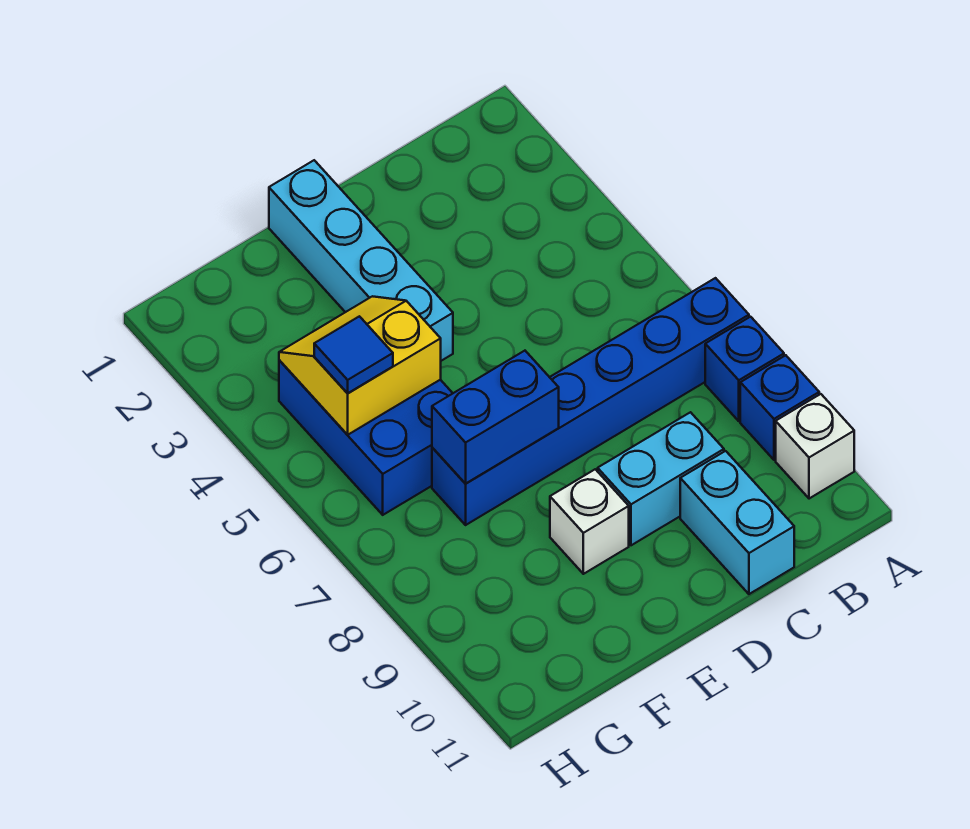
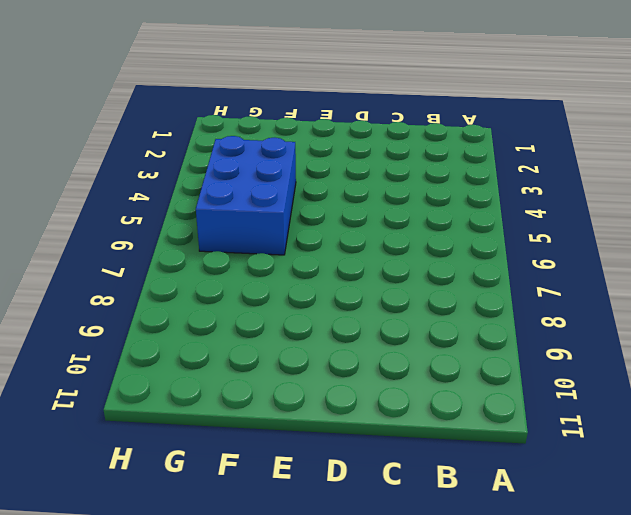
none -> blue brick A7:F7 level 1
none -> blue brick A8 level 1
none -> blue brick A9 level 1

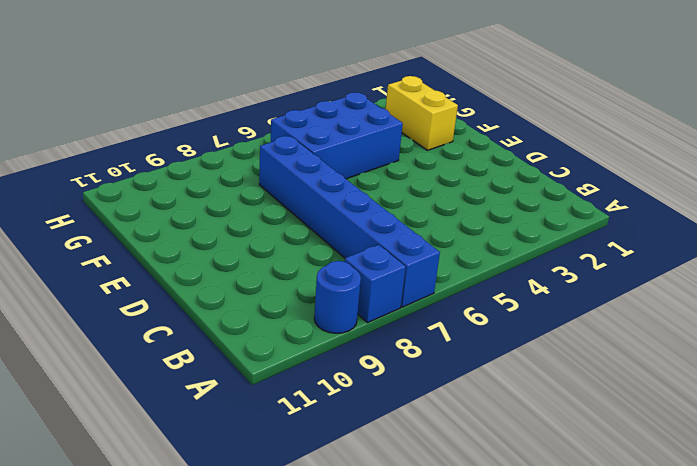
blue round brick A9 level 1 -> blue brick A9 level 1
yellow brick F2:G2 level 1 -> none
none -> white brick A10 level 1
none -> cyan brick C9:D9 level 1
none -> cyan brick C10:C11 level 1

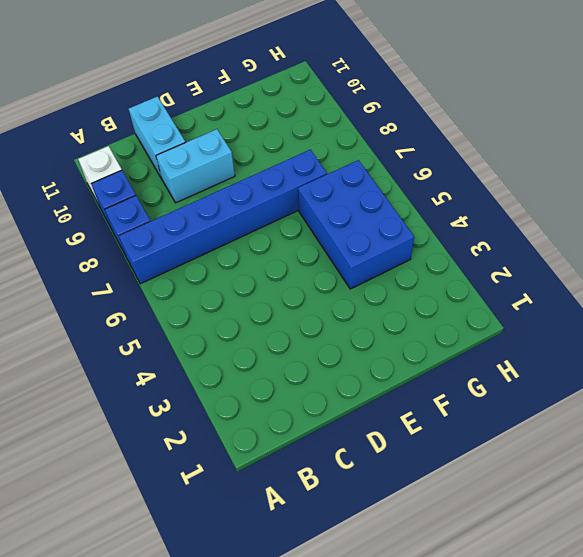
none -> cyan brick E1:E4 level 1
none -> white brick E9 level 1
none -> blue brick E7:F7 level 2

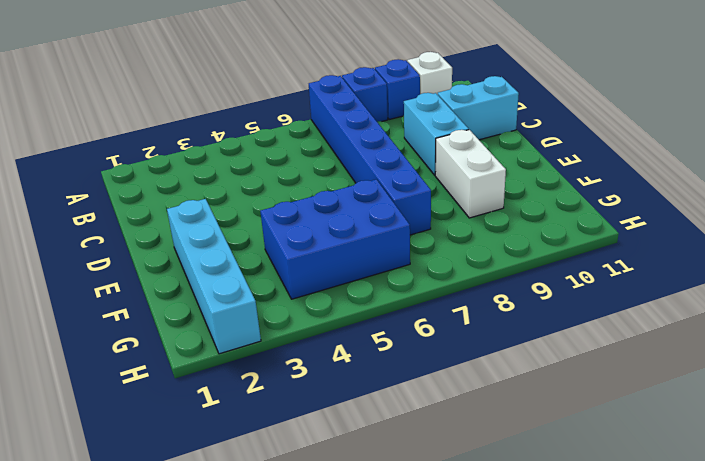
cyan brick E2:H2 level 1 -> cyan brick E1:E4 level 1
white brick E9:F9 level 1 -> white brick E9 level 1
none -> blue brick E7:F7 level 2
none -> yellow slope F4:G5 level 2 top 5
none -> blue tile G5 level 3

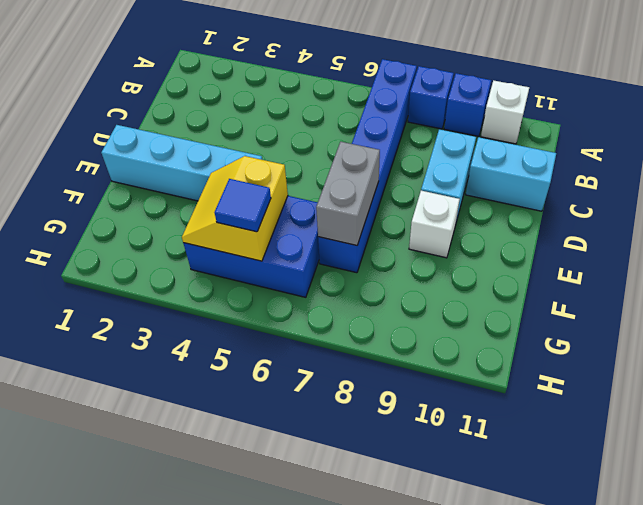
grey brick E7:F7 level 2 -> blue brick E7:F7 level 2

